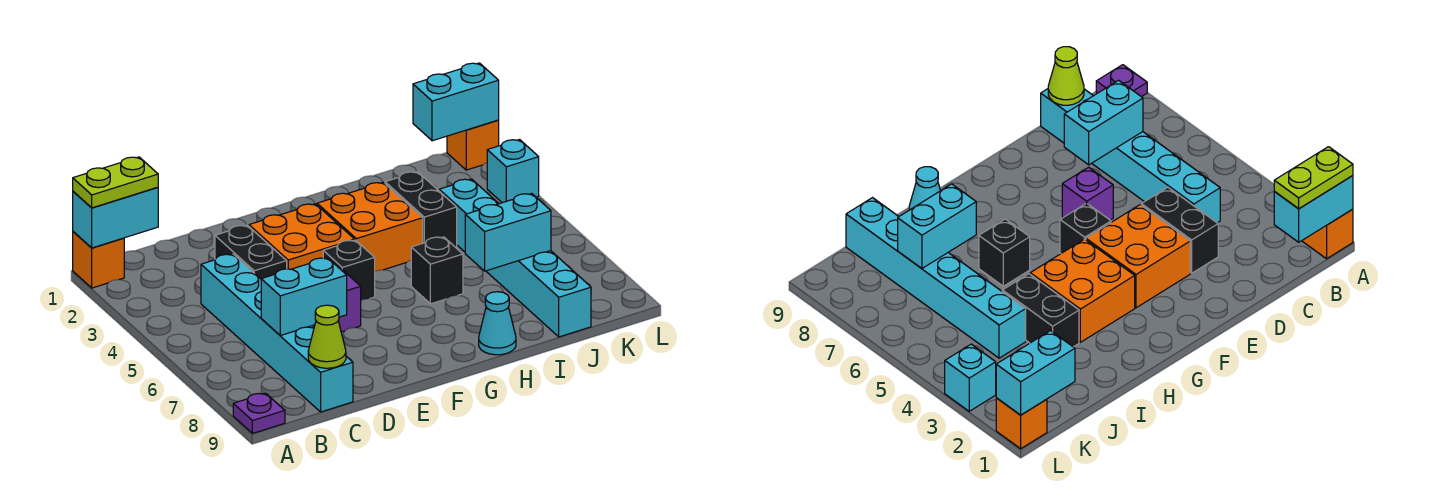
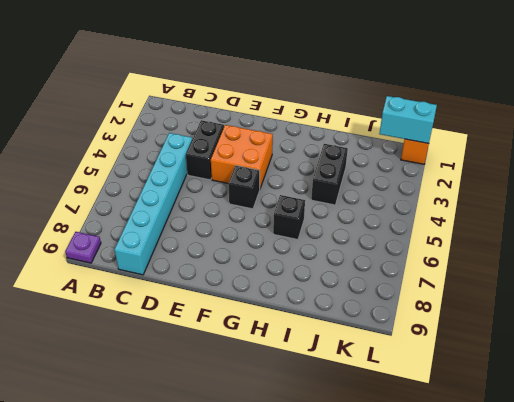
none -> orange brick A1 level 1
none -> purple brick E6 level 1
none -> orange brick G3:H4 level 1

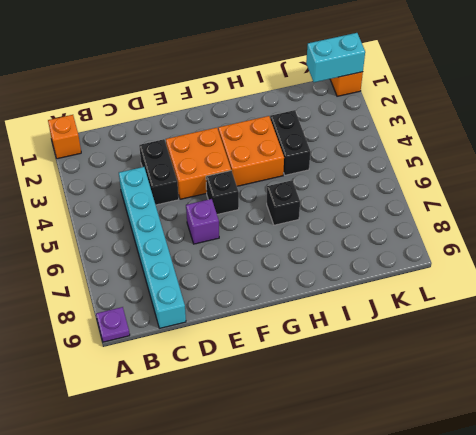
none -> cyan cone H9 level 1
none -> cyan brick J4:J9 level 1
none -> cyan brick L3 level 1

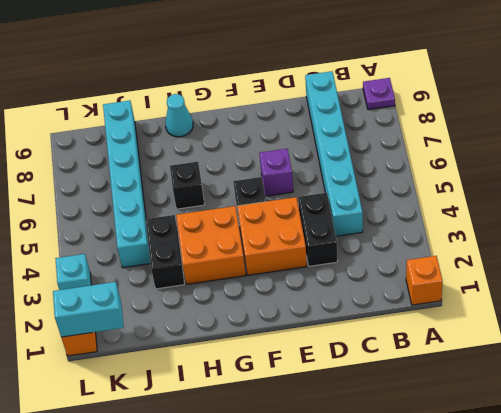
none -> cyan brick A1:B1 level 2
none -> cyan brick C7:D7 level 2
none -> lime cone C9 level 2

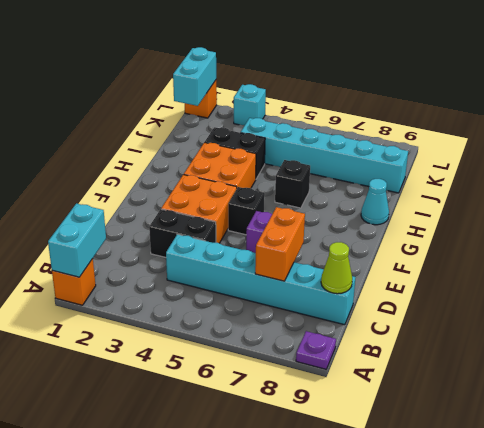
orange brick C7:D7 level 2 -> cyan brick C7:D7 level 2
none -> cyan brick I7:J7 level 2
none -> lime plate A1:B1 level 3

